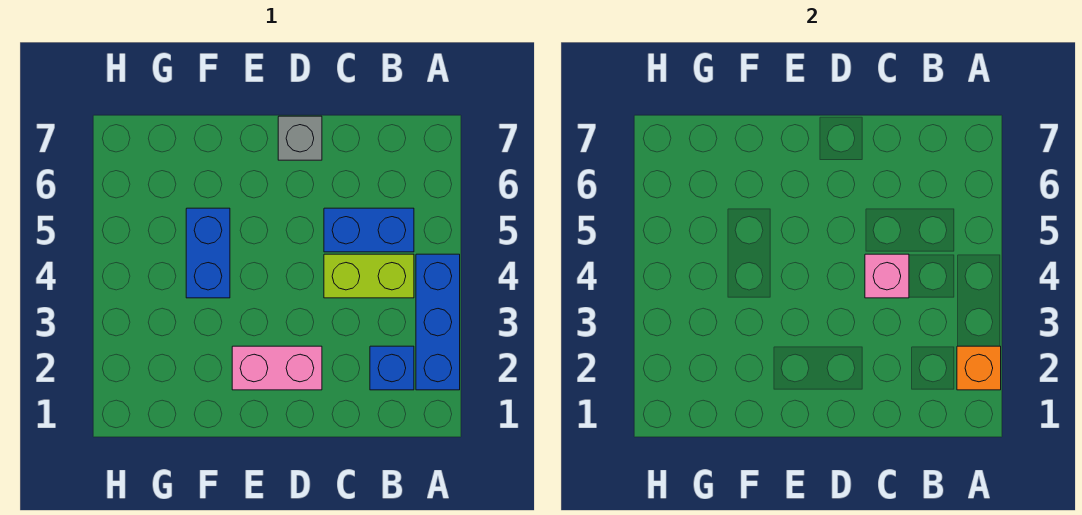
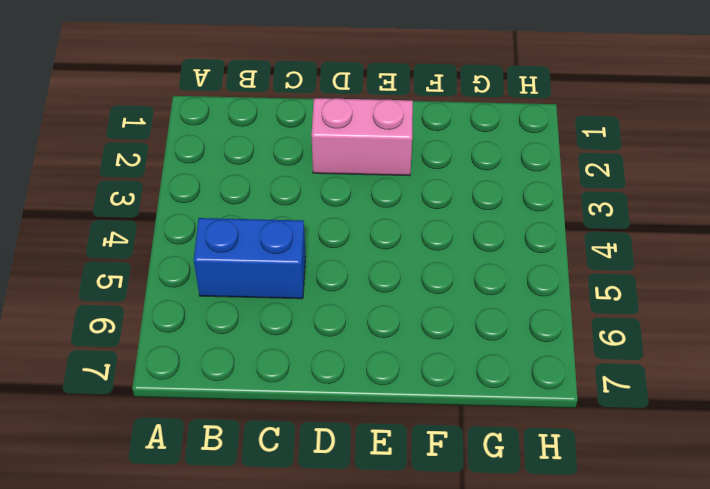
none -> blue brick A2:A4 level 1
none -> blue brick B2 level 1

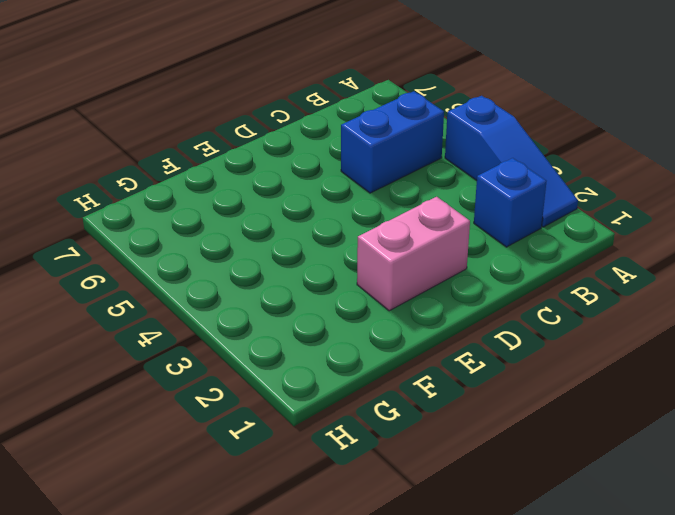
blue slope A2:A4 level 1 top 4 -> blue brick A2:A4 level 1
none -> lime brick B4:C4 level 1
none -> grey brick D7 level 1

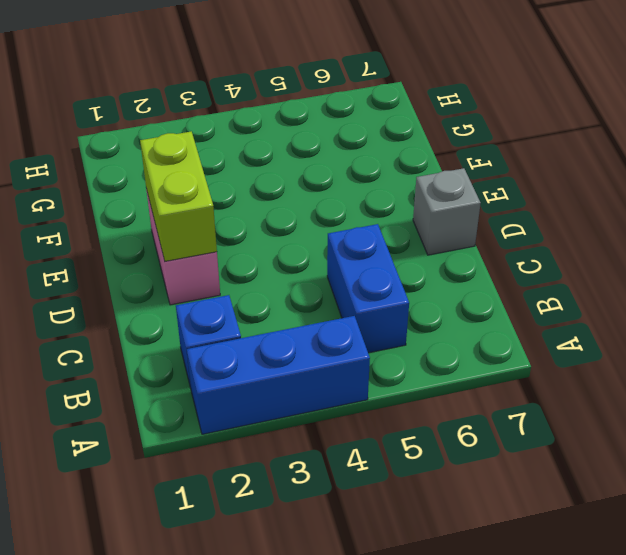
lime brick D2:E2 level 2 -> lime brick B4:C4 level 1
none -> blue brick F4:F5 level 1
none -> orange brick A2 level 2

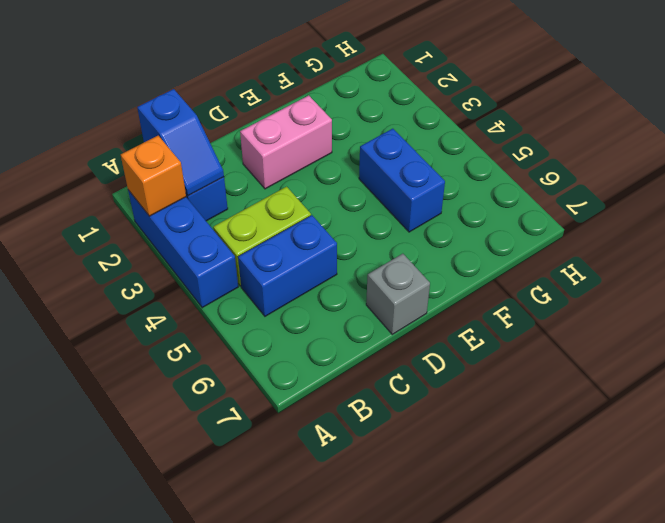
blue slope B1:B2 level 2 top 1 -> none
none -> pink brick C4 level 2

